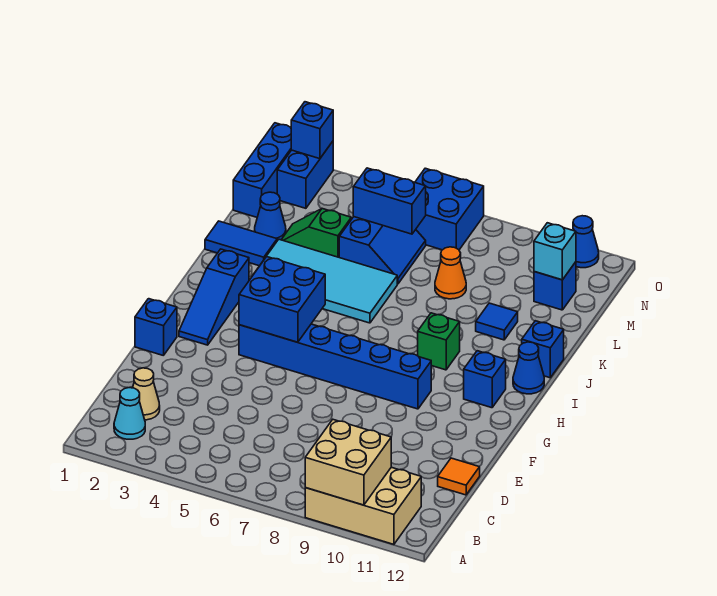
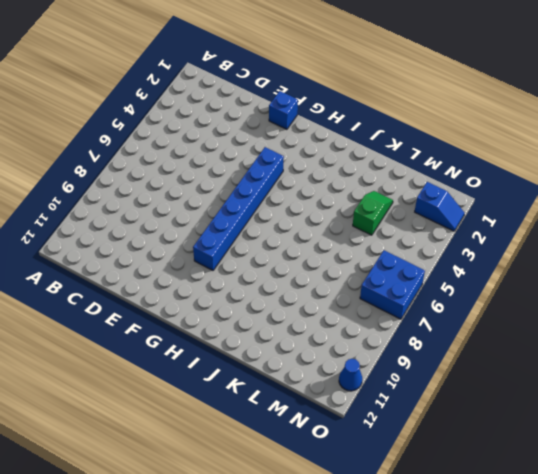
blue slope N2:O2 level 1 top N -> blue brick N2:O2 level 1
none -> tan brick A9:B11 level 1
none -> cyan cone B2 level 1
none -> tan cone C2 level 1

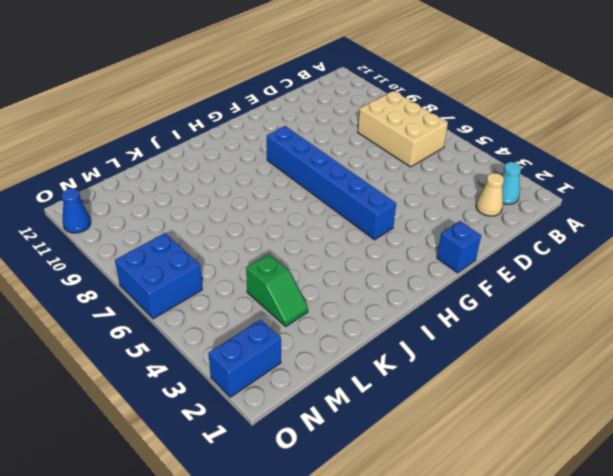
tan brick B6:C8 level 1 -> tan brick A9:B11 level 1
none -> orange tile D12 level 1
none -> blue slope G2:I2 level 1 top I
none -> blue brick H11 level 1

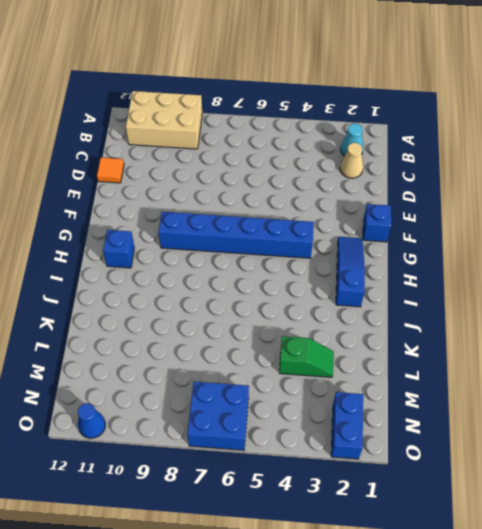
none -> green brick I9 level 1
none -> blue cone I12 level 1
none -> cyan tile J3:K6 level 1

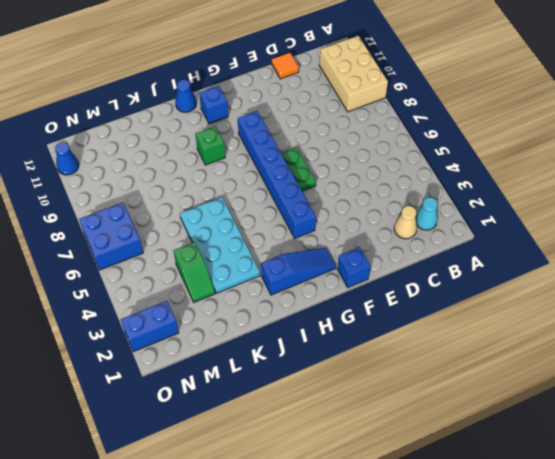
green plate F6:F7 level 1 -> none
cyan plate J3:K6 level 1 -> cyan tile J3:K6 level 1
none -> blue brick J12 level 1
none -> blue tile K1:K2 level 1
none -> blue tile K10 level 1

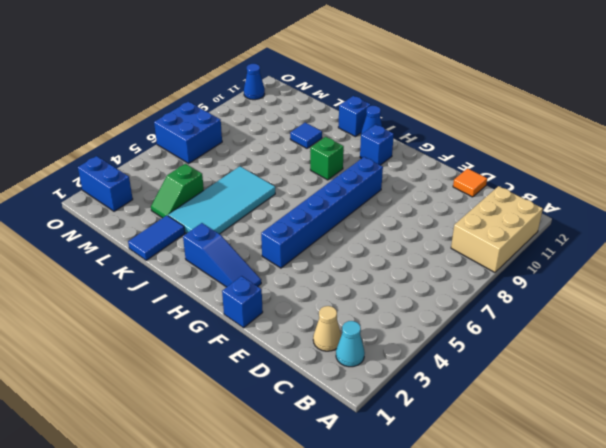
none -> blue cone L2 level 1
none -> blue slope L5:M6 level 1 top 5
none -> orange cone L8 level 1

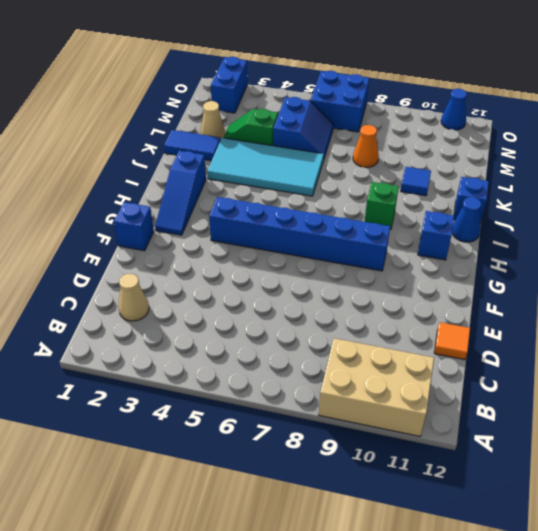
tan cone L2 level 1 -> blue cone L2 level 1
none -> cyan cone B2 level 1
none -> blue brick M1:O1 level 1
none -> blue brick M11 level 1

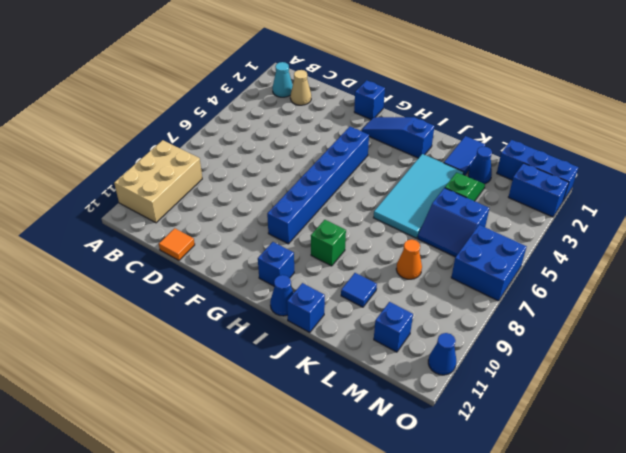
none -> tan brick A9:B10 level 2
none -> blue brick G4:H5 level 2
none -> blue brick M5:M6 level 2

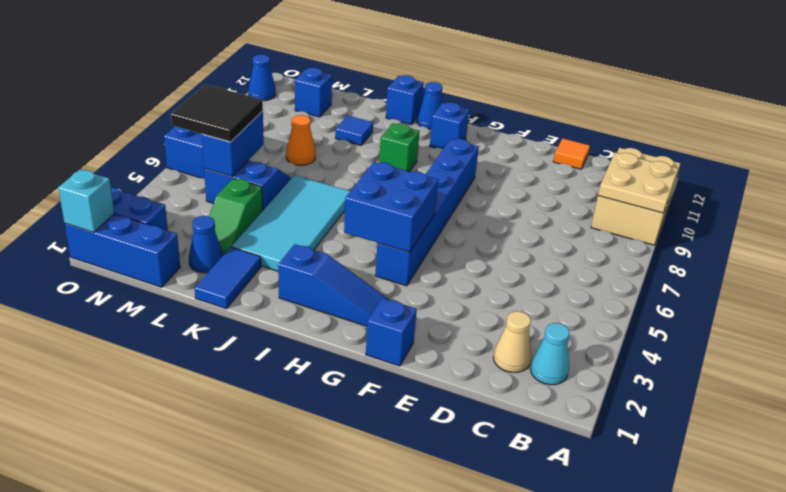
tan plate A9:B10 level 2 -> tan brick A9:B10 level 2
black tile M5:N6 level 3 -> none
cyan brick O1 level 2 -> cyan brick M11 level 2
none -> blue brick O2 level 2

